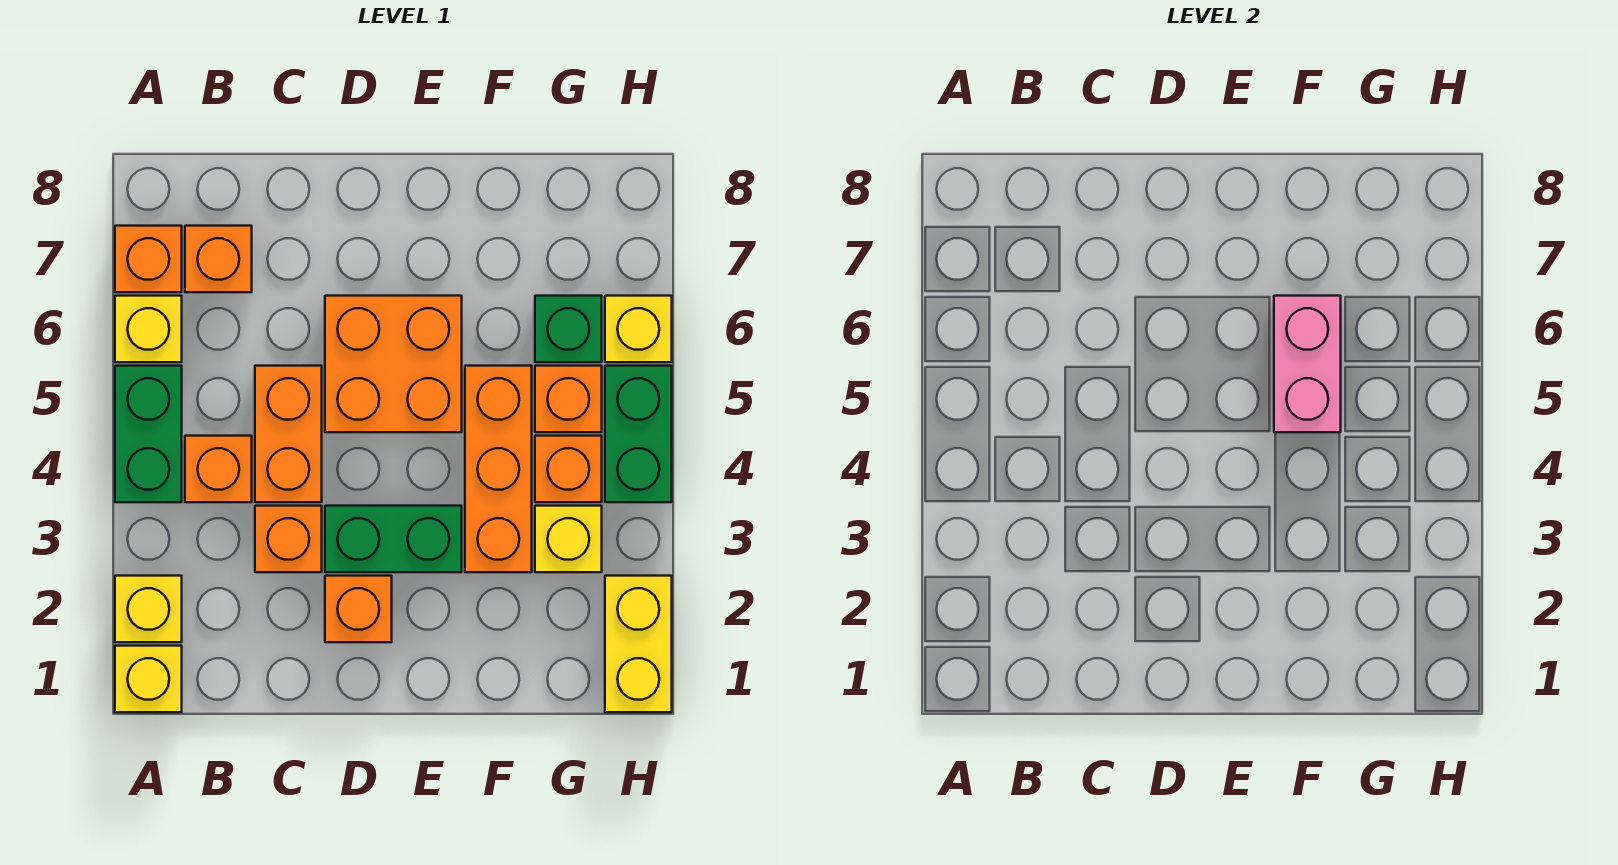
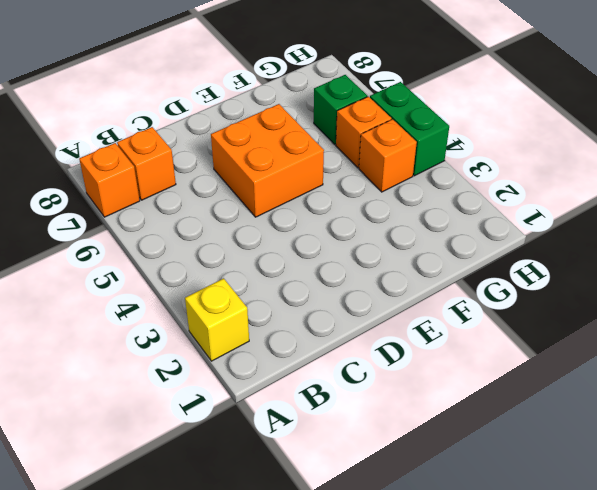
none -> yellow brick A1 level 1
none -> green brick A4:A5 level 1
none -> yellow brick A6 level 1

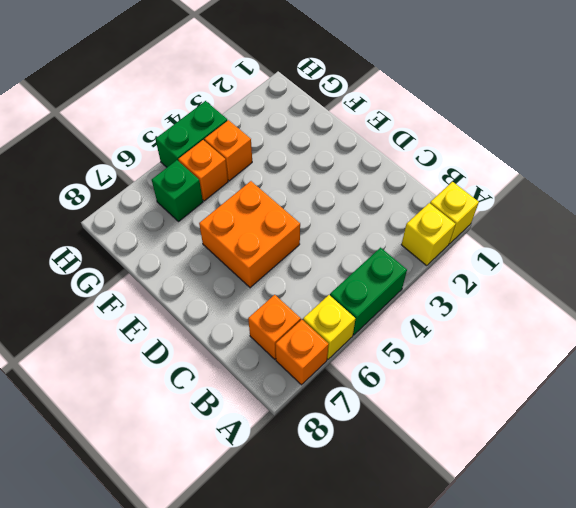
none -> orange brick B4 level 1
none -> orange brick C3 level 1
none -> orange brick C4:C5 level 1

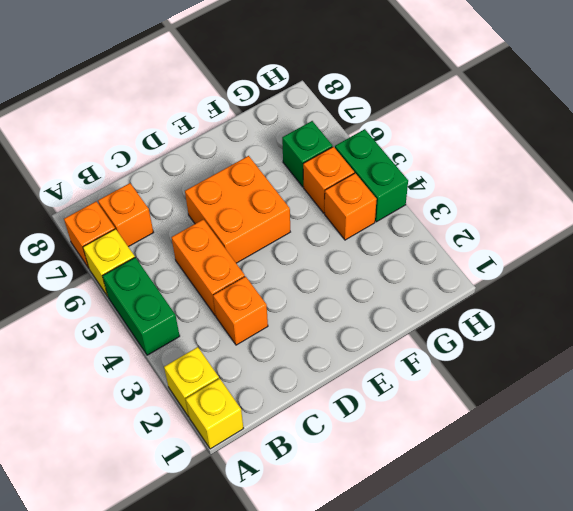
none -> orange brick B4 level 1
none -> orange brick D2 level 1
none -> green brick D3:E3 level 1

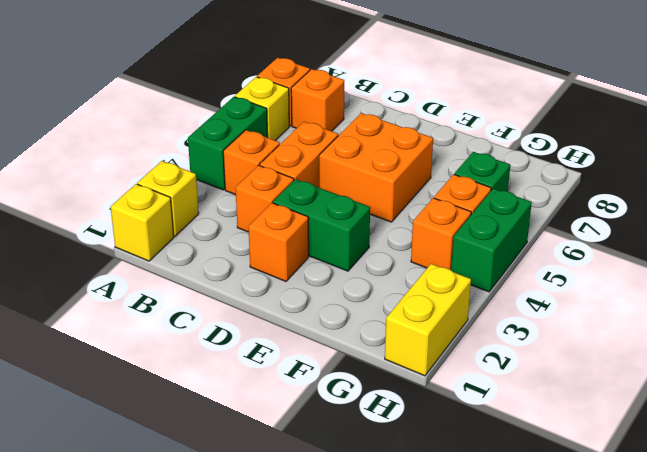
none -> orange brick F3:F5 level 1
none -> yellow brick G3 level 1
none -> yellow brick H6 level 1

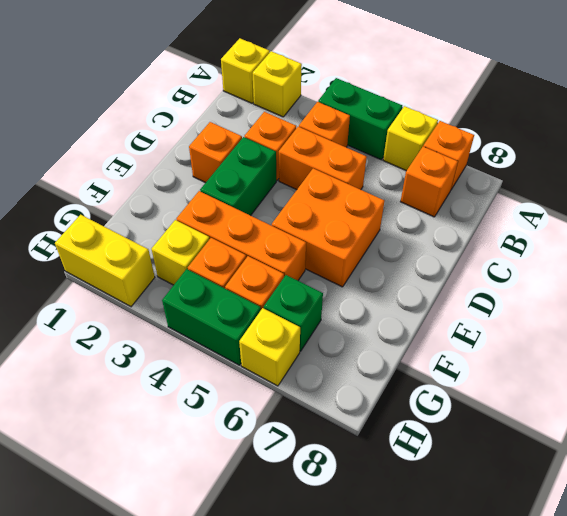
none -> pink brick F5:F6 level 2

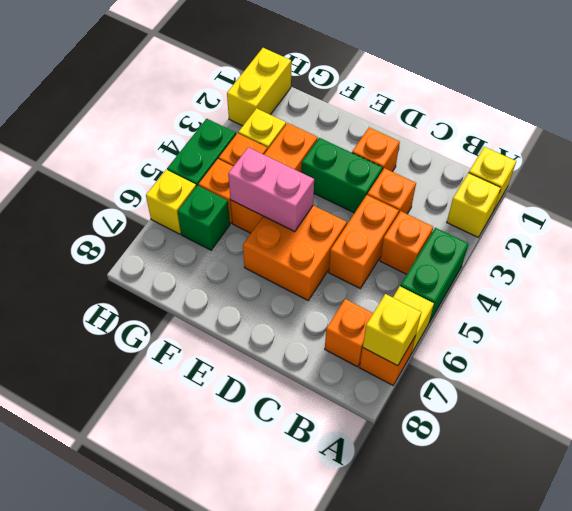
yellow brick A7 level 2 -> none
pink brick E5:F5 level 2 -> pink brick F5:F6 level 2

